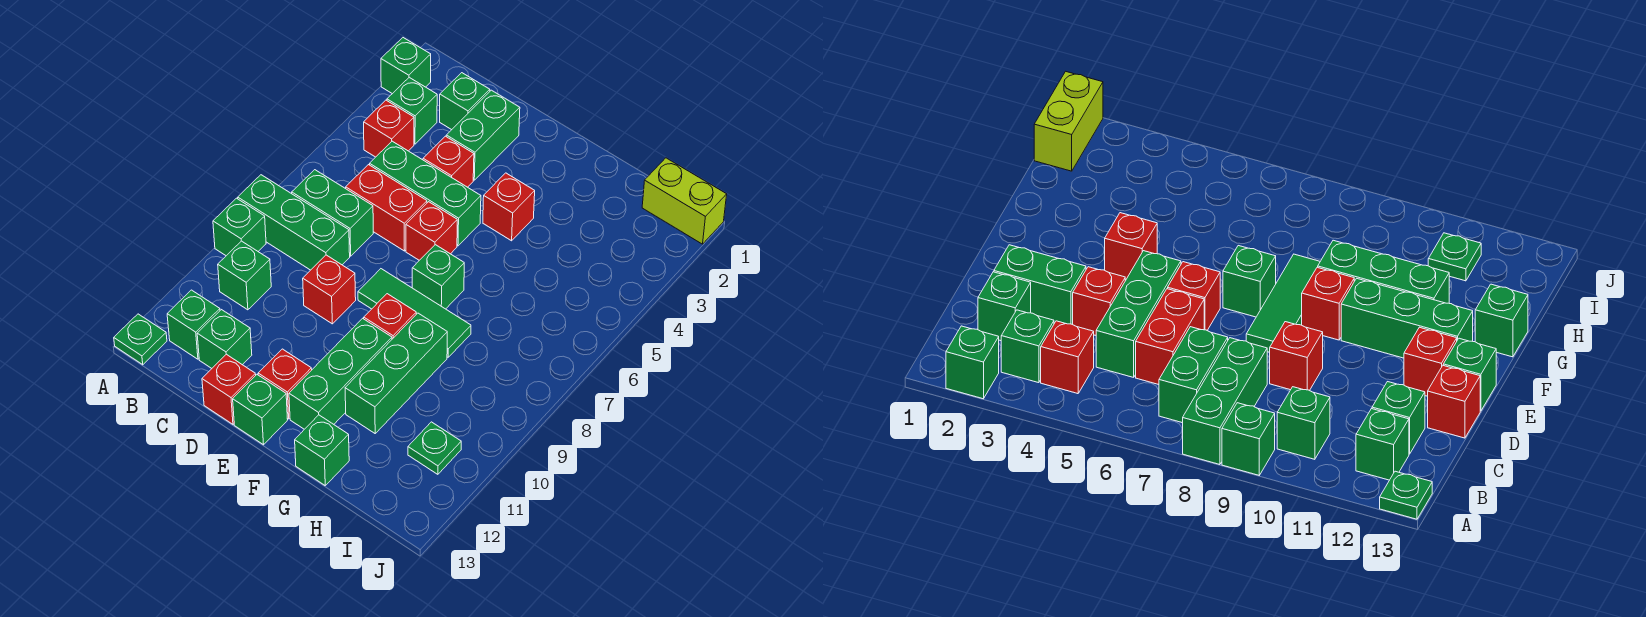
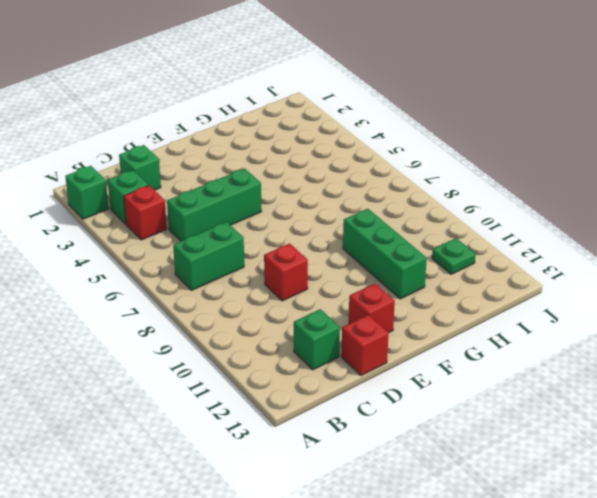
none -> green brick A8:C8 level 1
none -> green brick A9 level 1
none -> green plate A13 level 1

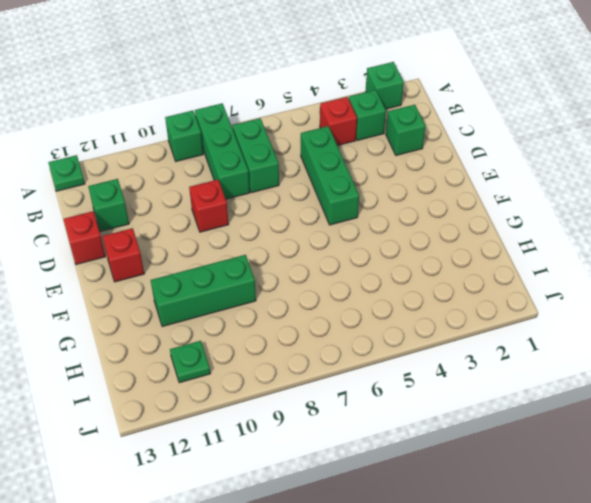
none -> green brick B10 level 1
none -> green brick B12 level 1
none -> red brick C6:D6 level 1

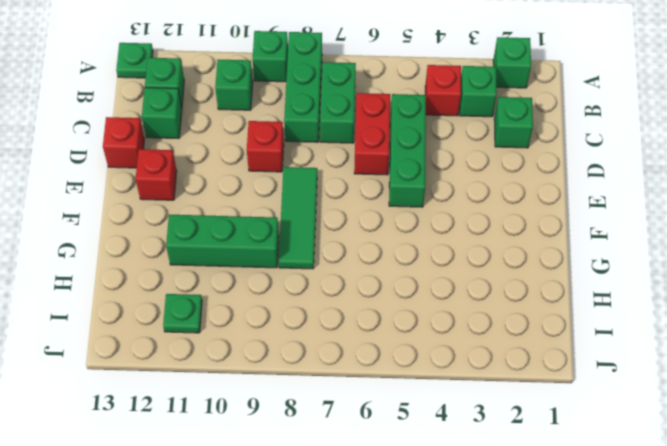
none -> green brick D2:D3 level 1
none -> red brick D4 level 1
none -> red brick E6 level 1

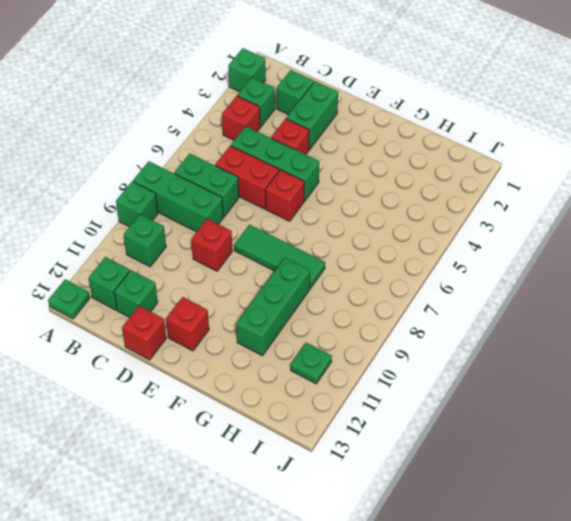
none -> green brick E13 level 1
none -> red brick F4 level 1
none -> green brick F7 level 1

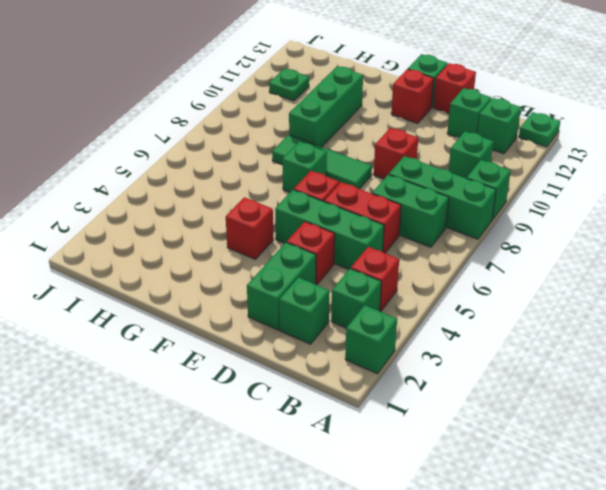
none -> red brick F9 level 1
none -> green brick F10:F12 level 1
none -> green brick G13 level 1

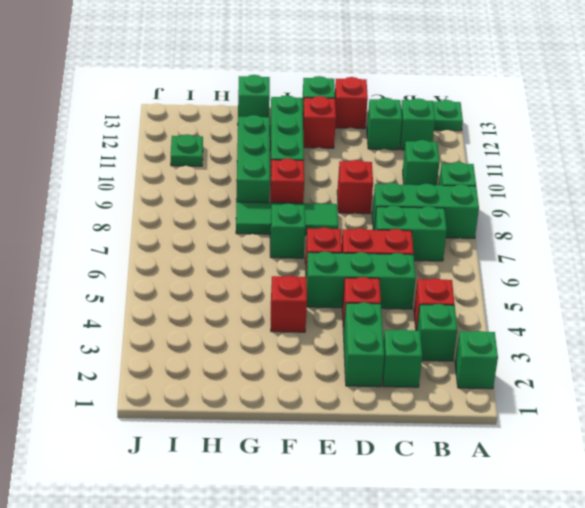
none -> lime brick I1:J1 level 1

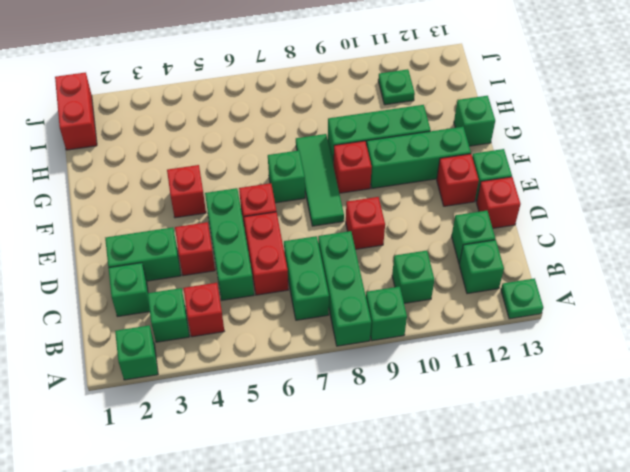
red brick I1:J1 level 1 -> lime brick I1:J1 level 1

